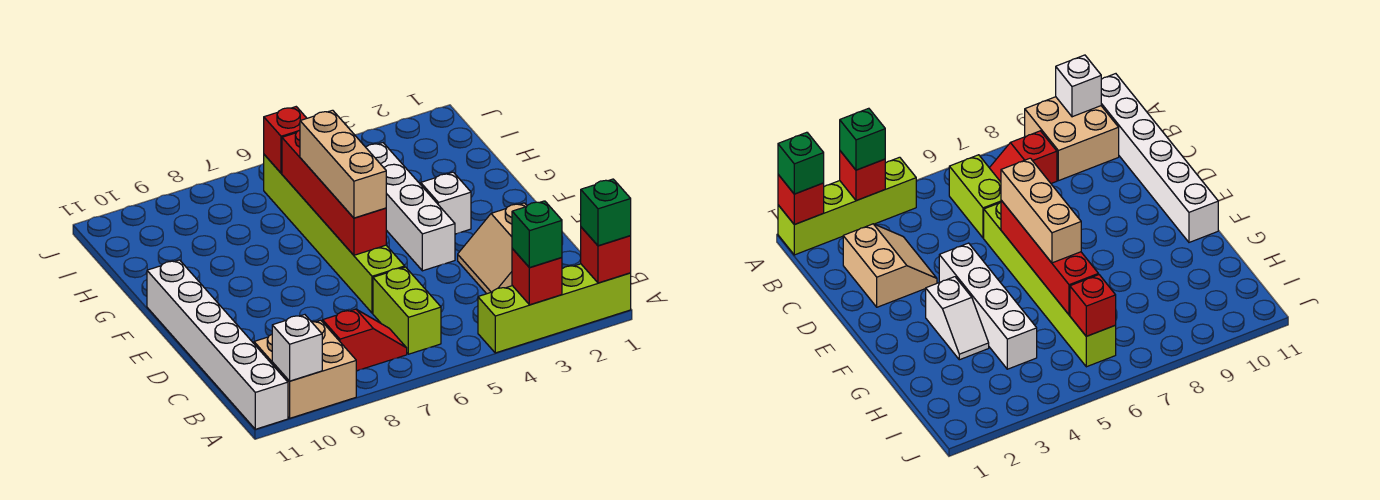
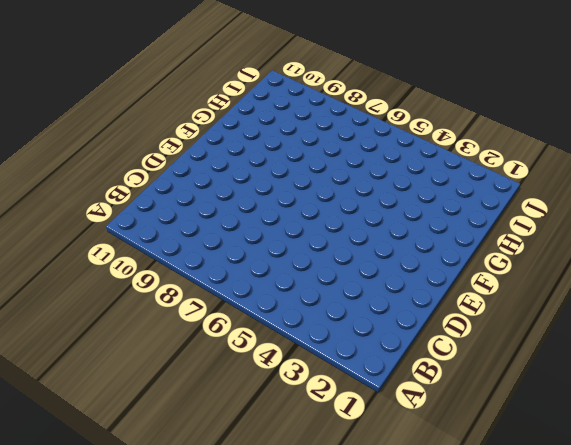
none -> lime brick A1:A4 level 1
none -> tan brick A9:B10 level 1
none -> white brick A11:F11 level 1

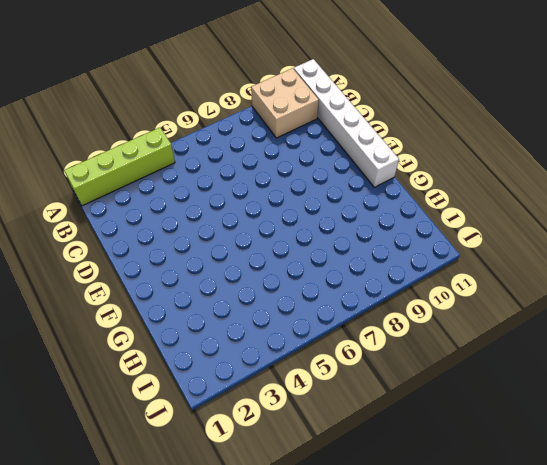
none -> lime brick B6:C6 level 1
none -> red slope B7:B8 level 1 top 8
none -> tan slope C2:D3 level 1 top 2

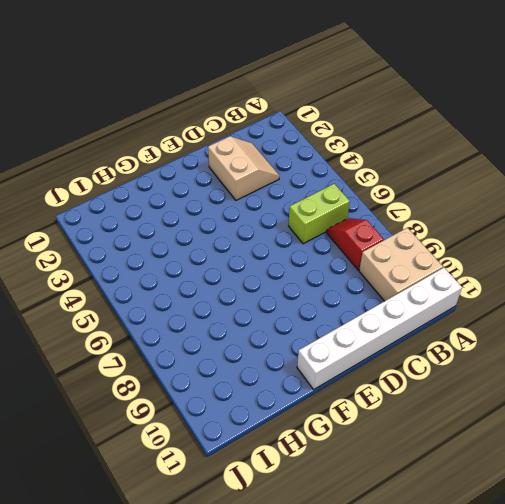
tan slope C2:D3 level 1 top D -> tan slope C2:D3 level 1 top 2
none -> lime brick A1:A4 level 1
none -> lime brick D6:I6 level 1
none -> white brick E4:H4 level 1

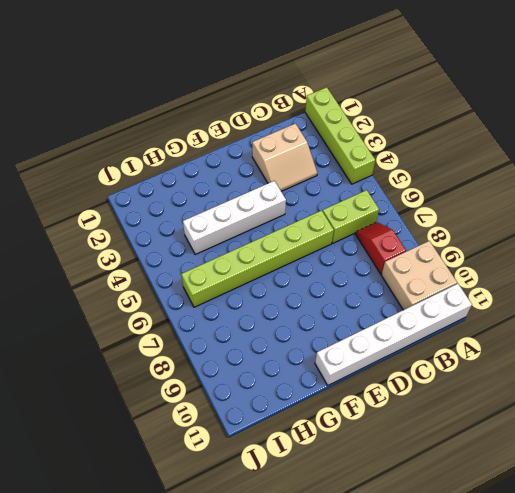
none -> white slope F3:G3 level 1 top F
none -> red brick A1 level 2
none -> red brick A3 level 2

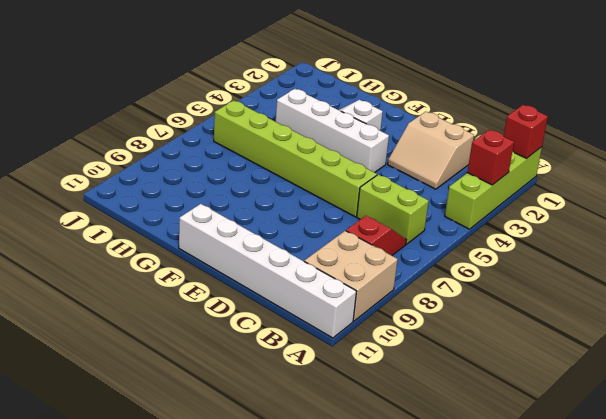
none -> white brick A10 level 2
none -> red brick E6:H6 level 2
none -> red brick I6 level 2

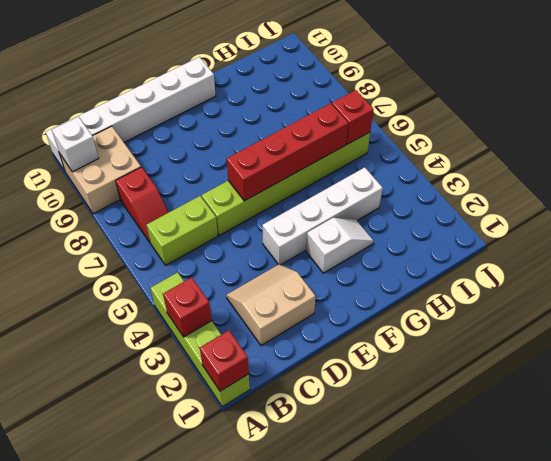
none -> green brick A1 level 3
none -> green brick A3 level 3
none -> tan brick E6:G6 level 3

